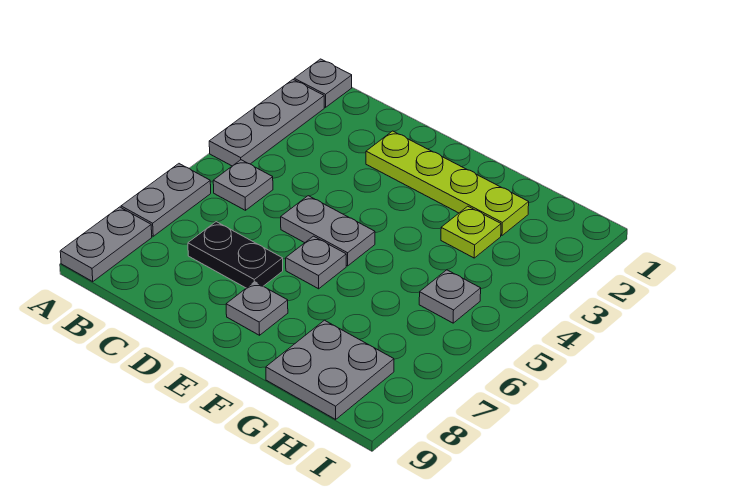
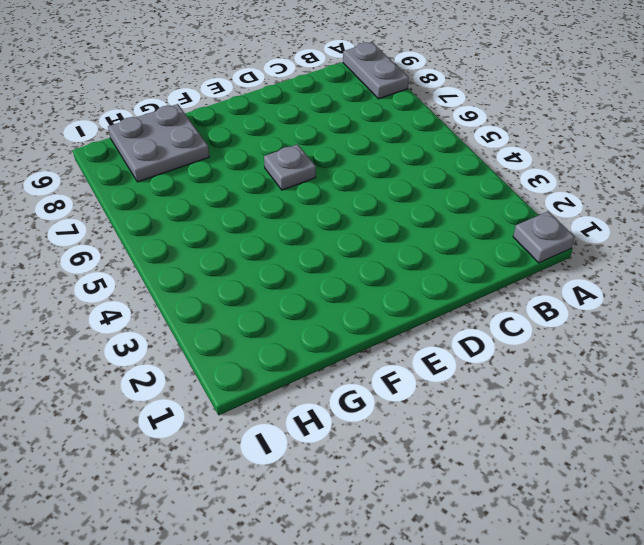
none -> grey plate A2:A4 level 1
none -> grey plate A6:A7 level 1
none -> grey plate B5 level 1

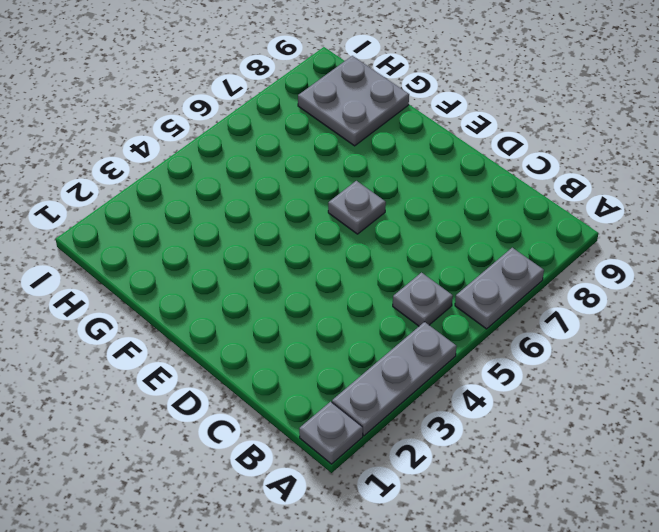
none -> grey plate A8:A9 level 1
none -> black plate C7:D7 level 1
none -> lime plate D2:G2 level 1

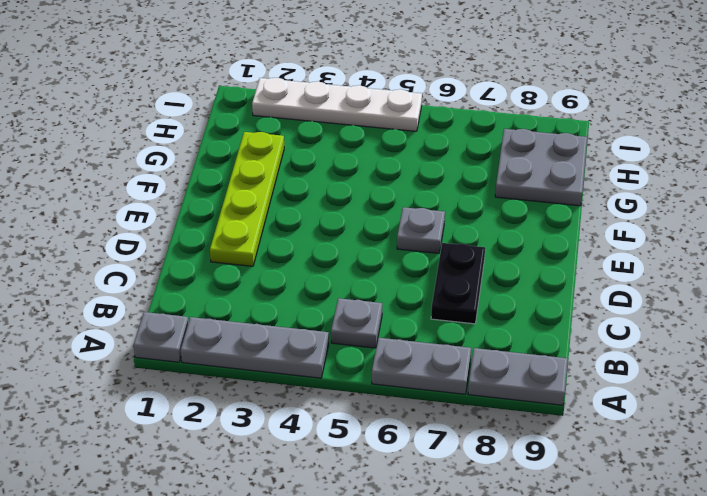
white plate I2:I5 level 1 -> none
none -> grey plate D5:E5 level 1
none -> grey plate E8 level 1
none -> lime plate G3 level 1

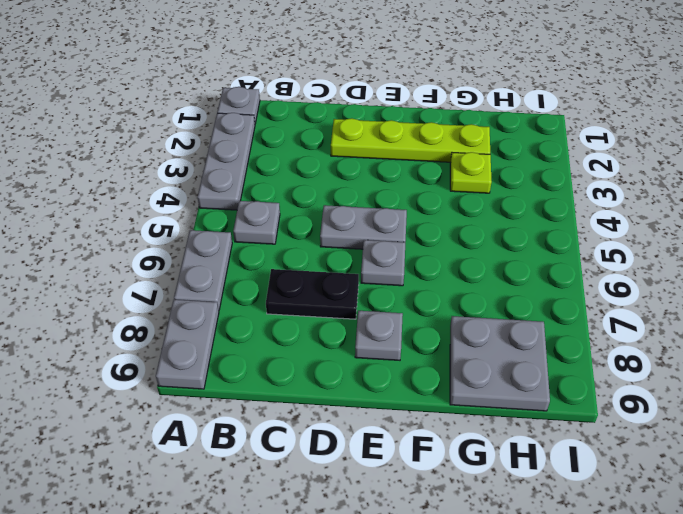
none -> grey plate H5 level 1

